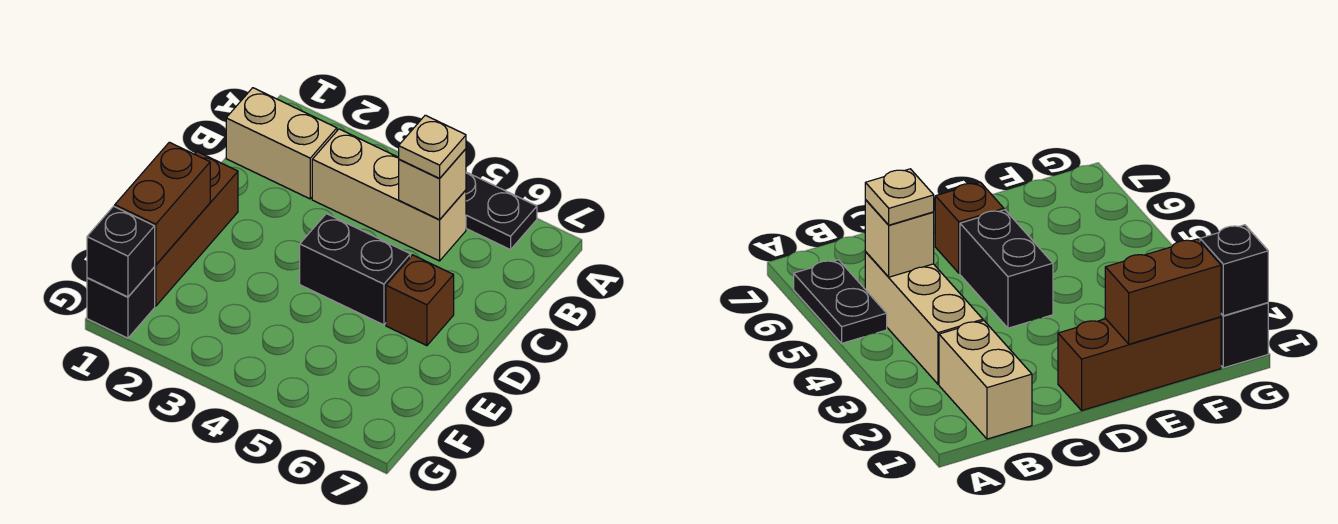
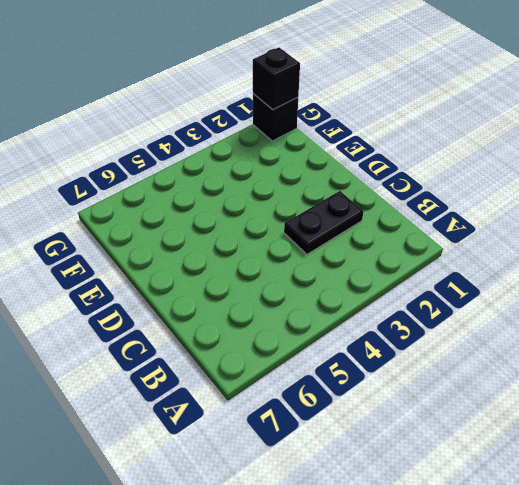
black plate C2:C3 level 1 -> black plate A5:A6 level 1
none -> tan brick B1:B2 level 1
none -> tan brick B3:B5 level 1

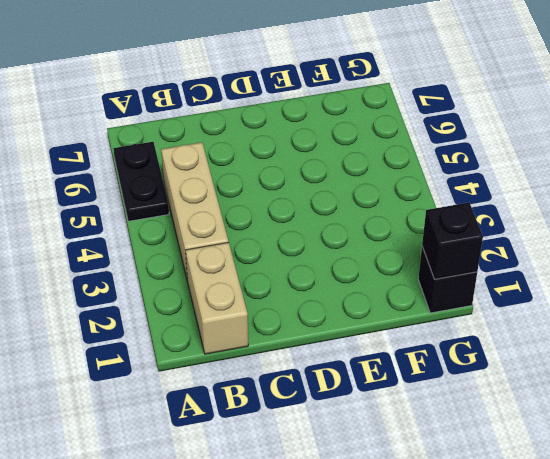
none -> brown brick D1:F1 level 1
none -> black brick D4:D5 level 1

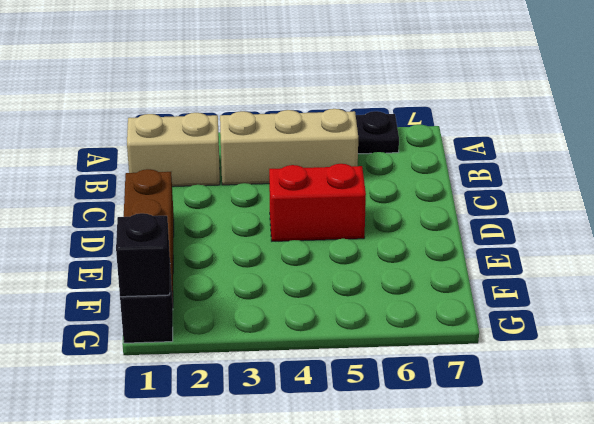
red brick D4:D5 level 1 -> black brick D4:D5 level 1
none -> brown brick D6 level 1
none -> tan brick B5 level 2

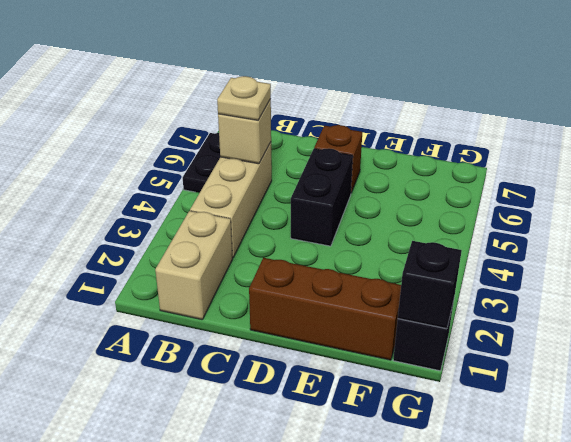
none -> brown brick E1:F1 level 2

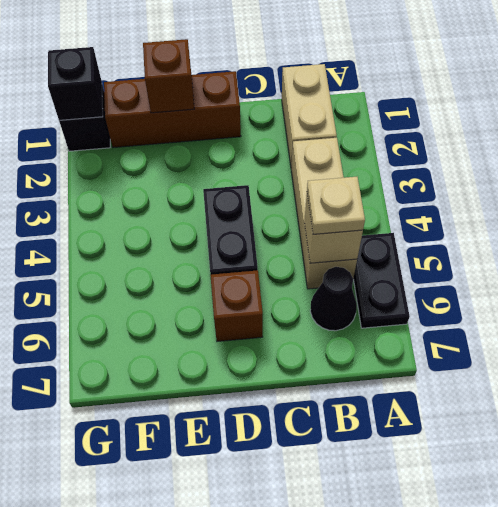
black cone B6 level 1 -> none
brown brick E1 level 2 -> brown brick E1:F1 level 2

